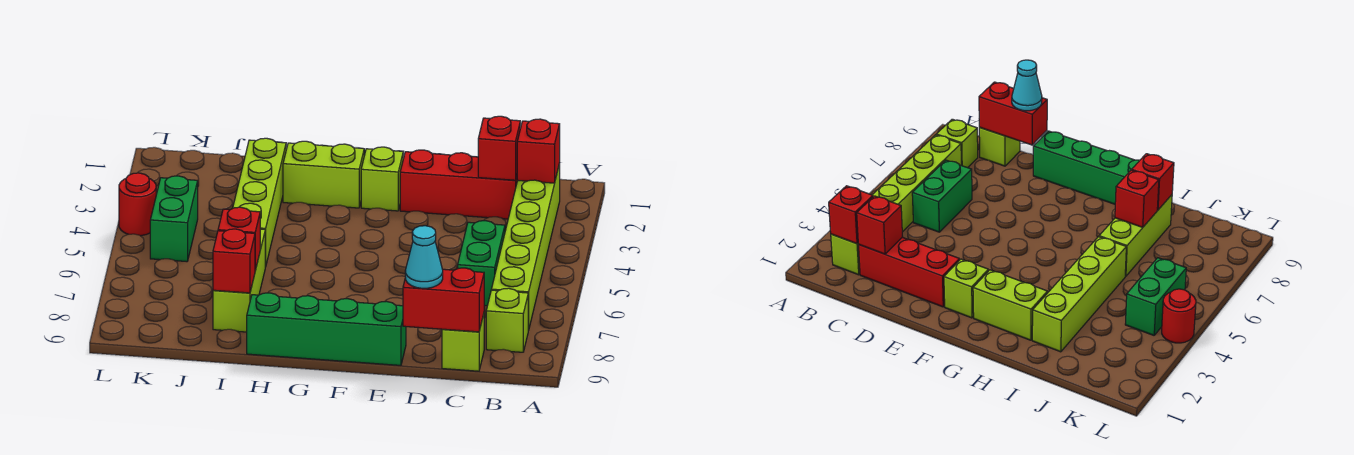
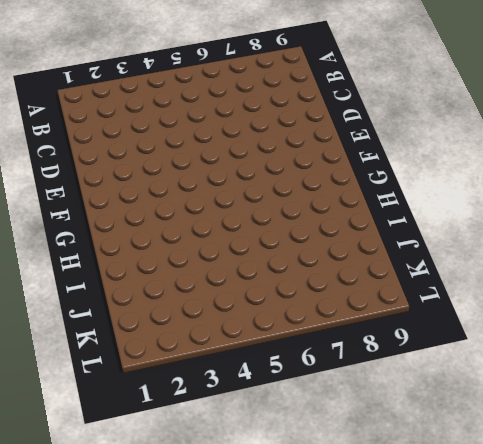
none -> lime brick B2:B7 level 1
none -> lime brick B8 level 1
none -> red brick C2:E2 level 1

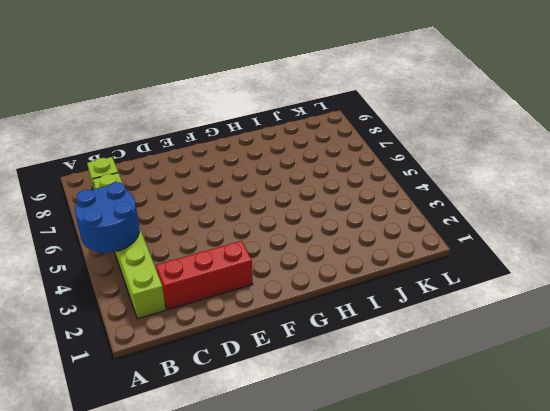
blue round brick A4:B5 level 2 -> none
none -> green brick C5:C6 level 1
none -> lime brick C9 level 1
none -> green brick E9:H9 level 1

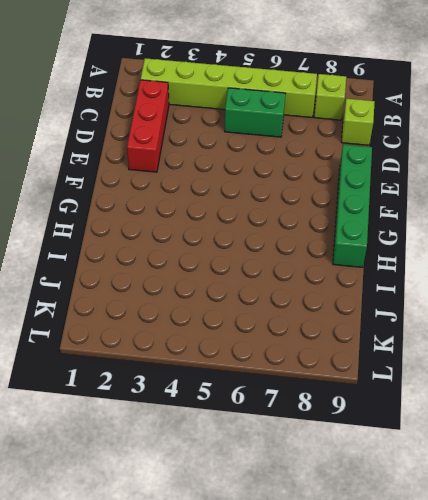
none -> lime brick F2 level 1
none -> lime brick G2:H2 level 1
none -> lime brick I2:I5 level 1

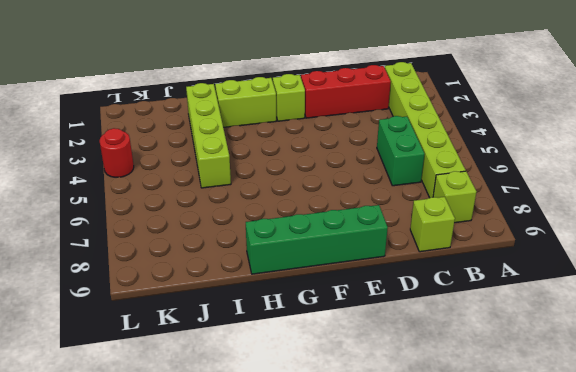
none -> lime brick I6:I8 level 1
none -> green brick K4:K5 level 1
none -> red brick B2 level 2

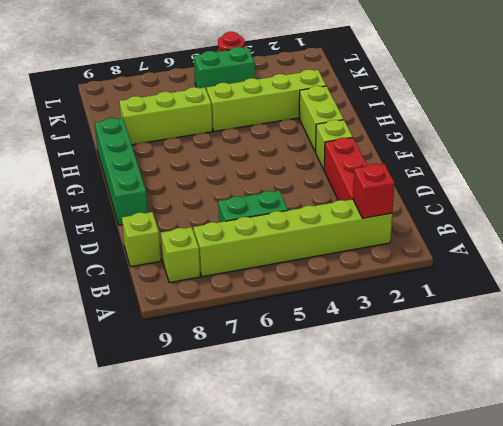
none -> red brick C2 level 2
none -> red brick C9:D9 level 2
none -> red brick I7 level 2

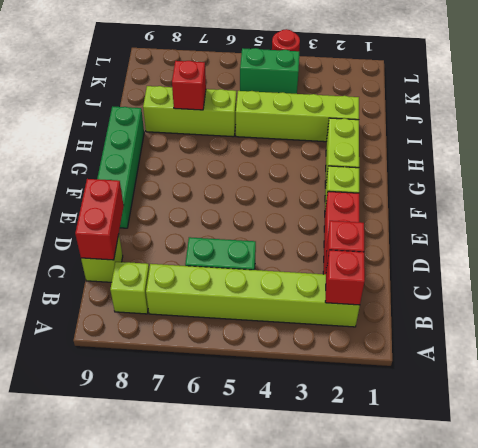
none -> red brick I8 level 2
none -> cyan cone D9 level 3

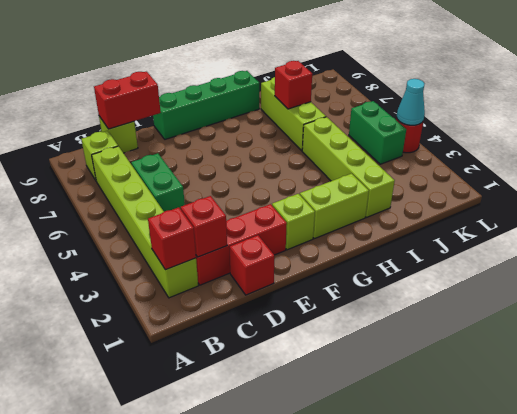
red brick D1 level 1 -> red brick I8 level 2
cyan cone L4 level 2 -> cyan cone D9 level 3

